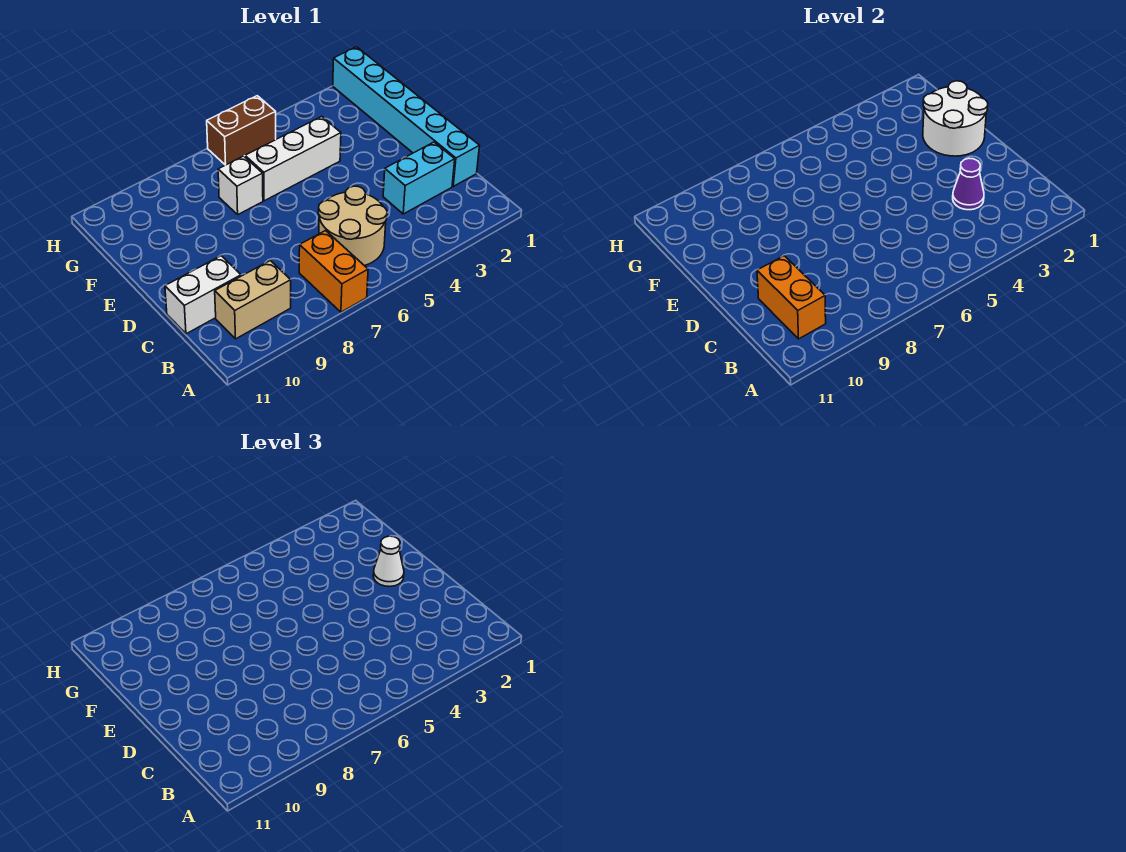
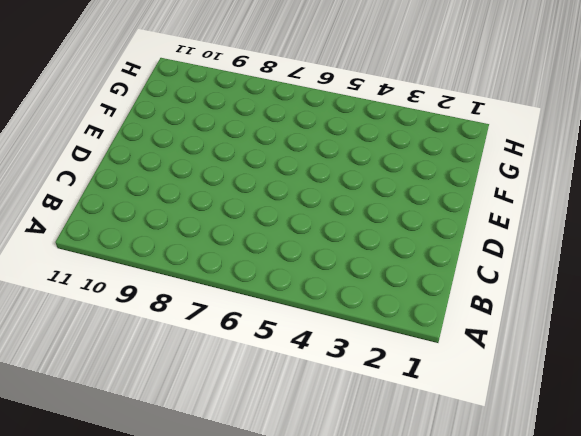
none -> orange brick A7:B7 level 1
none -> tan round brick B5:C6 level 1
none -> tan brick B9:B10 level 1

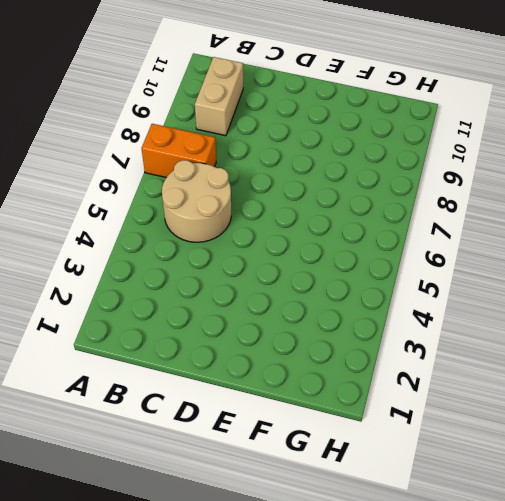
none -> cyan brick C1:H1 level 1
none -> cyan brick C2:C3 level 1
none -> white brick C10:C11 level 1

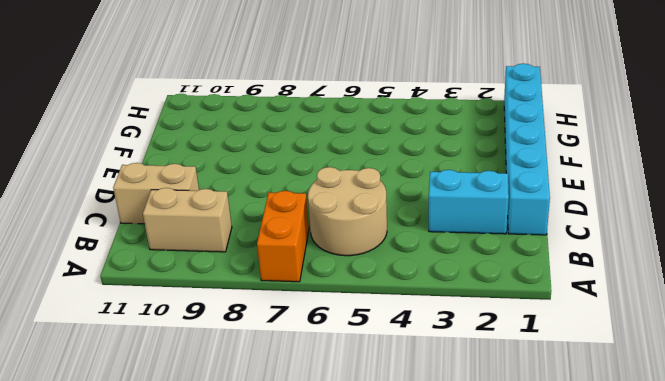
tan brick C10:C11 level 1 -> white brick C10:C11 level 1
none -> white brick F4:F6 level 1
none -> white brick F7 level 1
none -> brown brick H5:H6 level 1

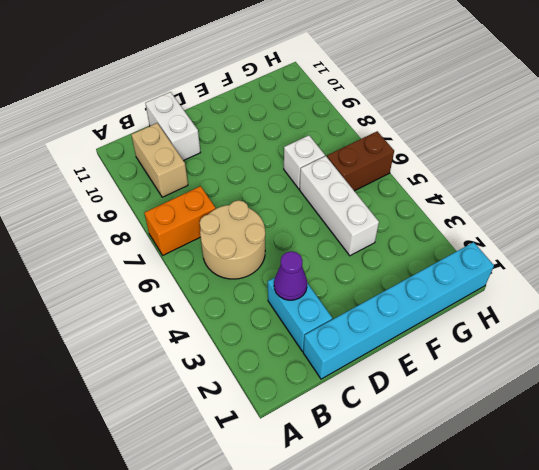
brown brick G6:H6 level 1 -> brown brick H5:H6 level 1
none -> orange brick B10:C10 level 2
none -> white round brick E1:F2 level 2
none -> white cone E2 level 3

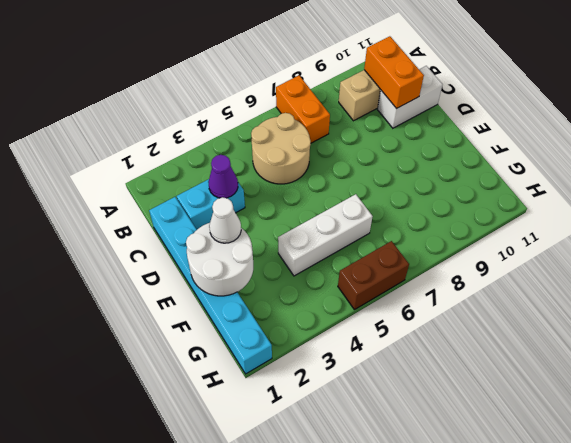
none -> white brick F7 level 1

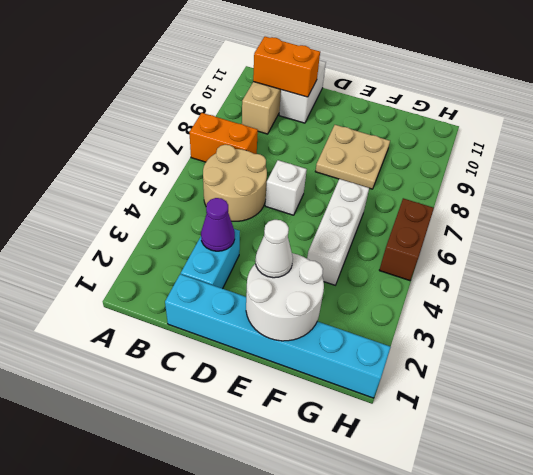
white brick D6 level 1 -> white brick F7 level 1
tan plate E8:F9 level 1 -> none

